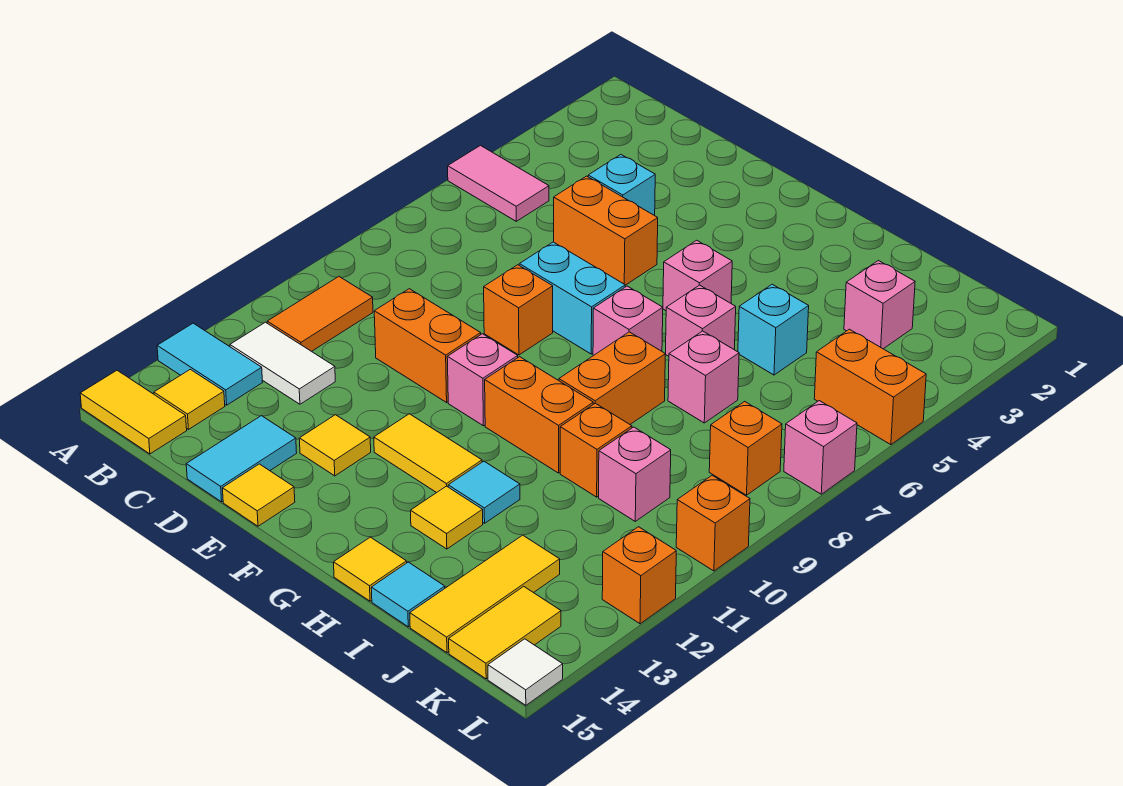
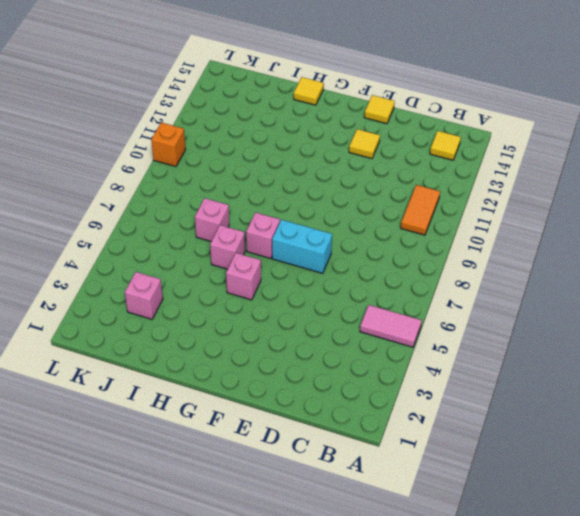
none -> cyan tile A13:B13 level 1
none -> yellow tile A15:B15 level 1
none -> white tile B12:C12 level 1
none -> cyan brick D4 level 1

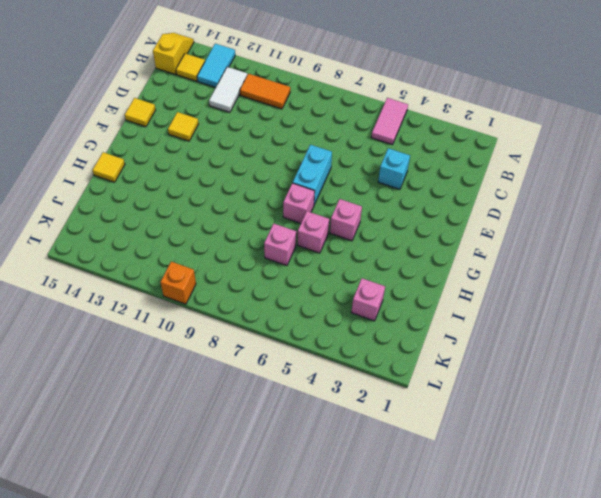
yellow slope A15:B15 level 1 top B -> yellow tile A15:B15 level 1
none -> orange brick D5:E5 level 1
none -> orange brick D10:E10 level 1
none -> cyan tile D14:D15 level 1
none -> orange brick E8 level 1

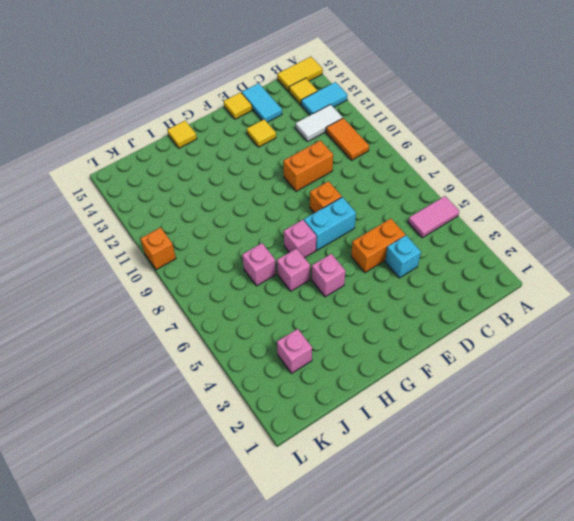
none -> pink brick F10 level 1
none -> yellow tile F12:G12 level 1
none -> orange brick G10:H10 level 1
none -> orange brick H8:H9 level 1

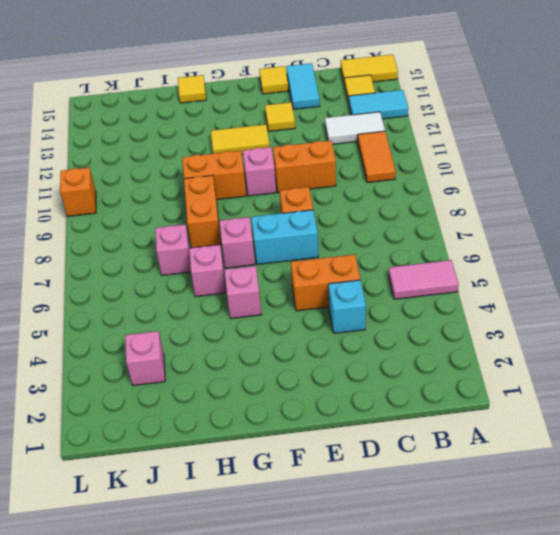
none -> cyan tile H12 level 1
none -> yellow tile H13 level 1
none -> cyan brick I5 level 1
none -> orange brick I10 level 1

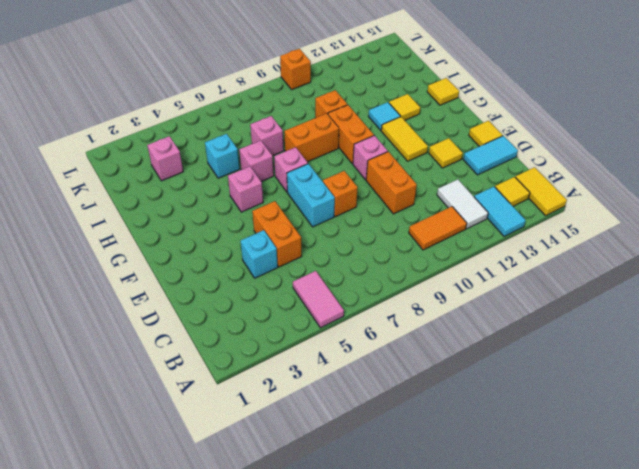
none -> cyan tile I15 level 1
none -> pink brick J10 level 1
none -> yellow tile J13:J15 level 1
none -> orange brick K5:L5 level 1

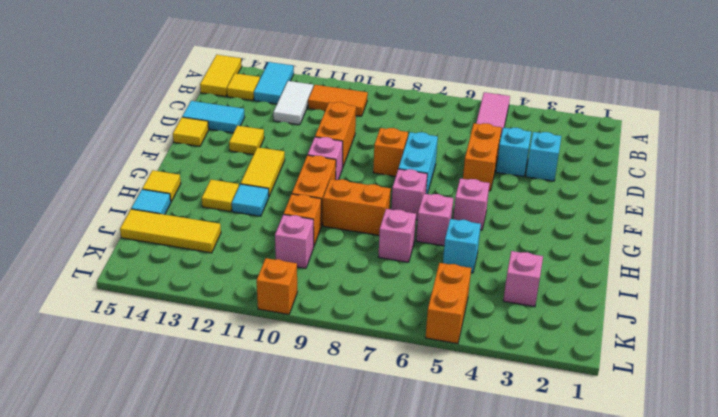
cyan brick D3 level 1 -> none
none -> orange brick K8 level 1
none -> yellow tile K14:K15 level 1
none -> pink brick L7 level 1
none -> orange brick L12 level 1

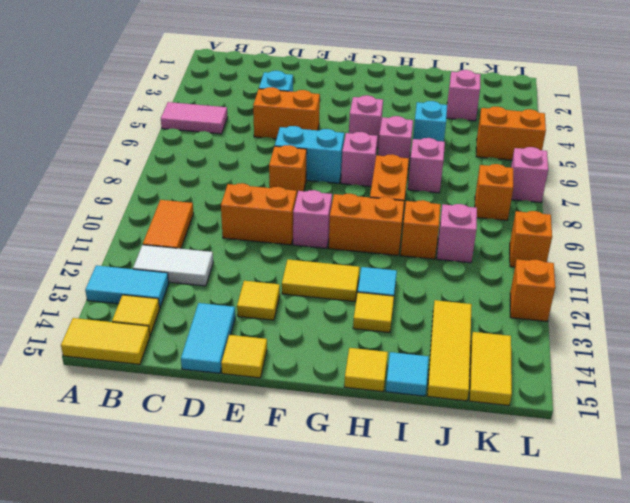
none -> white tile L15 level 1

